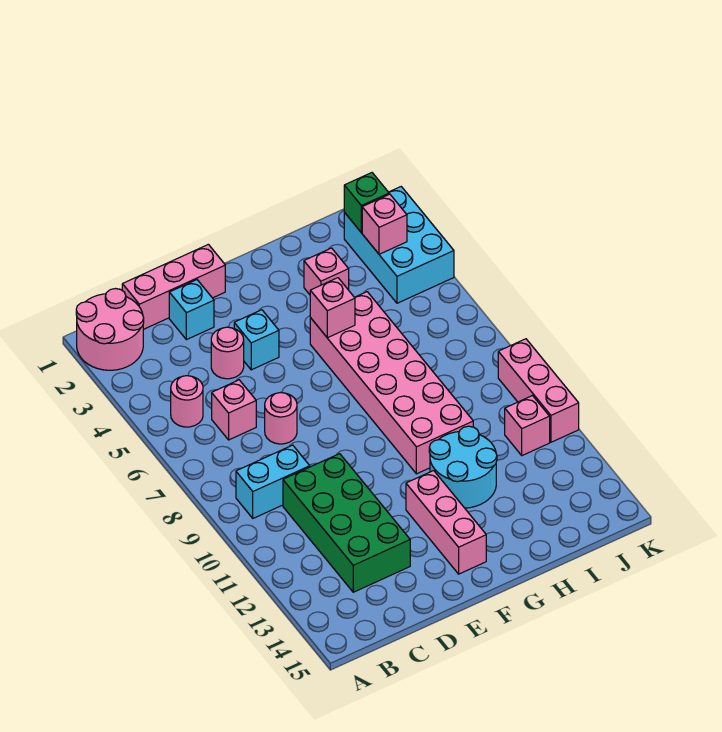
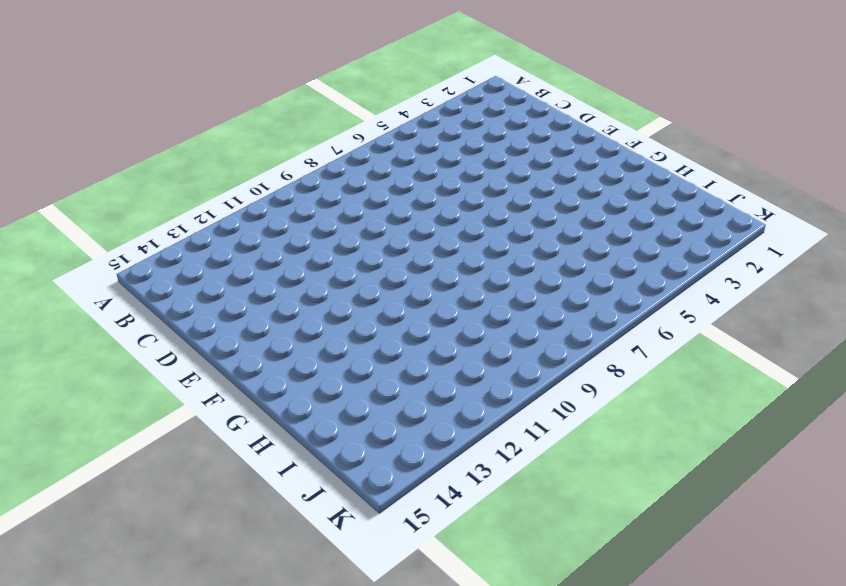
none -> pink round brick A1:B2 level 1
none -> pink round brick B5 level 1
none -> cyan brick B9:C9 level 1

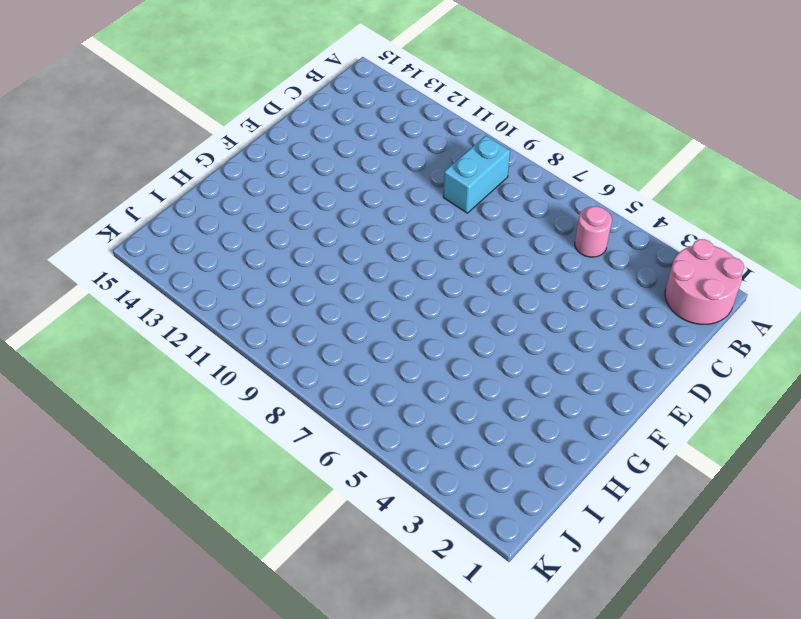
none -> pink brick C1:E1 level 1
none -> pink brick C6 level 1
none -> green brick C10:D13 level 1

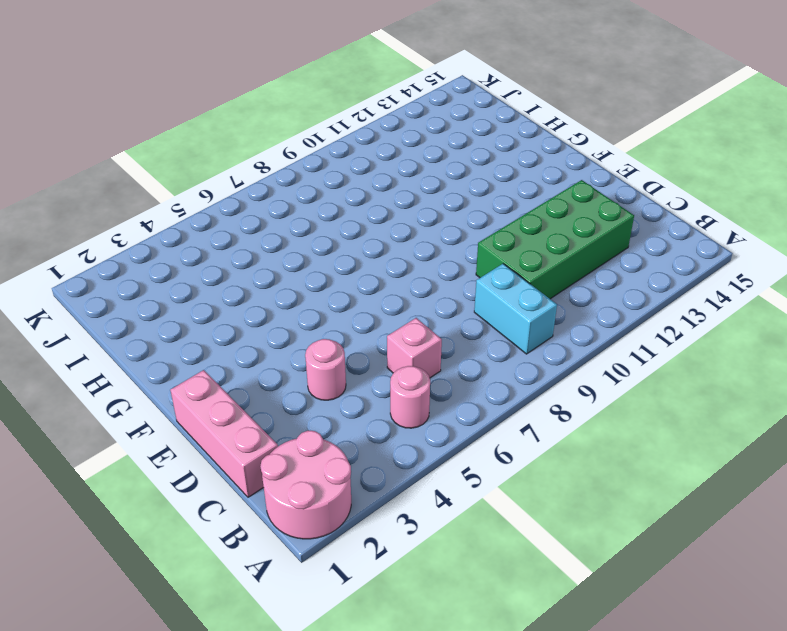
none -> cyan brick D2 level 1
none -> pink round brick D7 level 1
none -> cyan brick E4 level 1

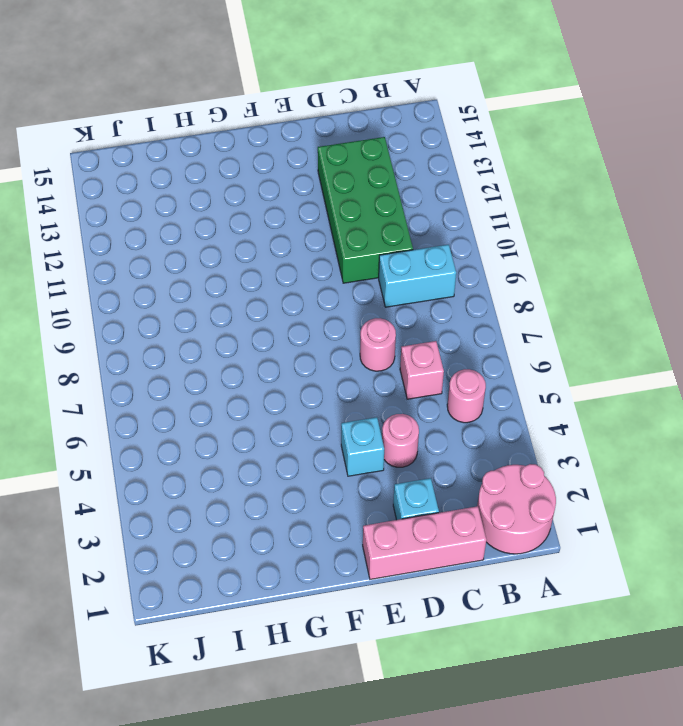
none -> pink brick F12:F14 level 1
none -> pink brick G5:H10 level 1
none -> cyan round brick G11:H12 level 1

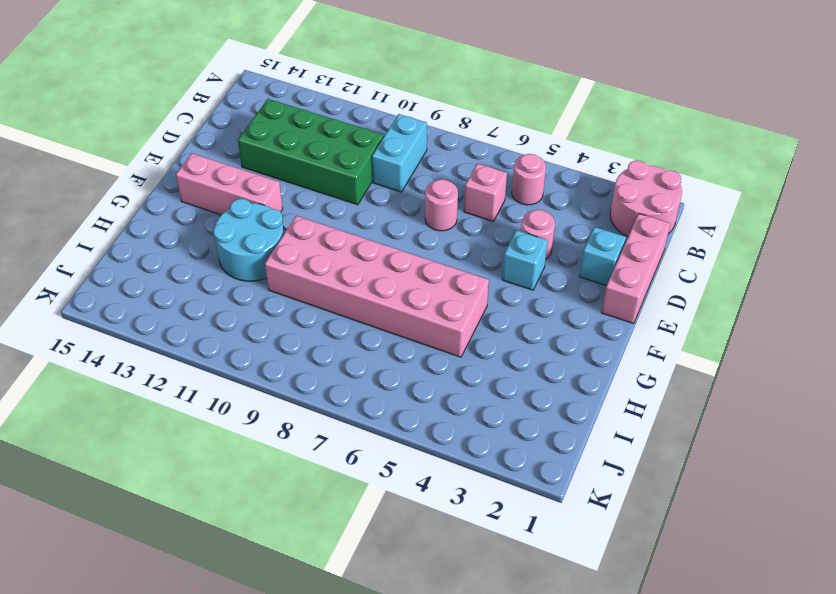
none -> pink brick H3 level 1
none -> cyan brick J2:K4 level 1
none -> pink brick J11 level 1

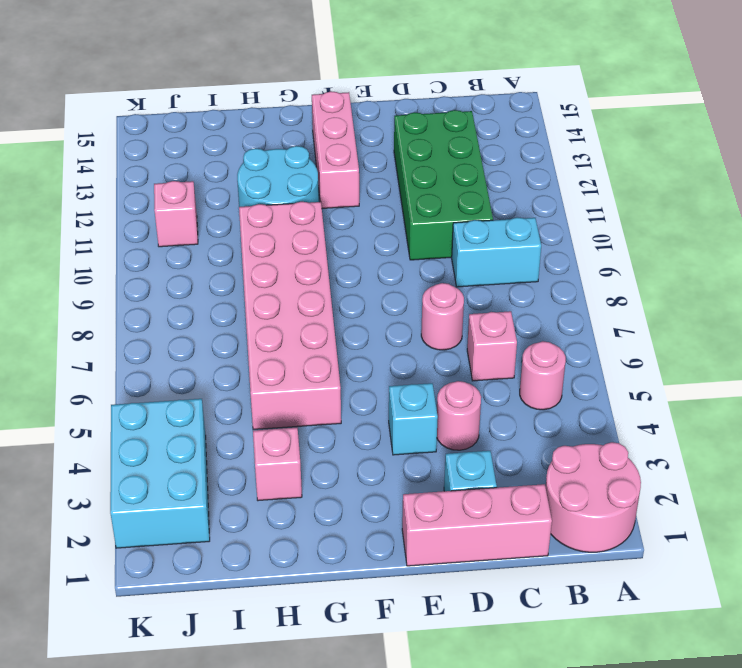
none -> pink brick K9:K11 level 1
none -> pink brick G5 level 2
none -> green brick J2 level 2

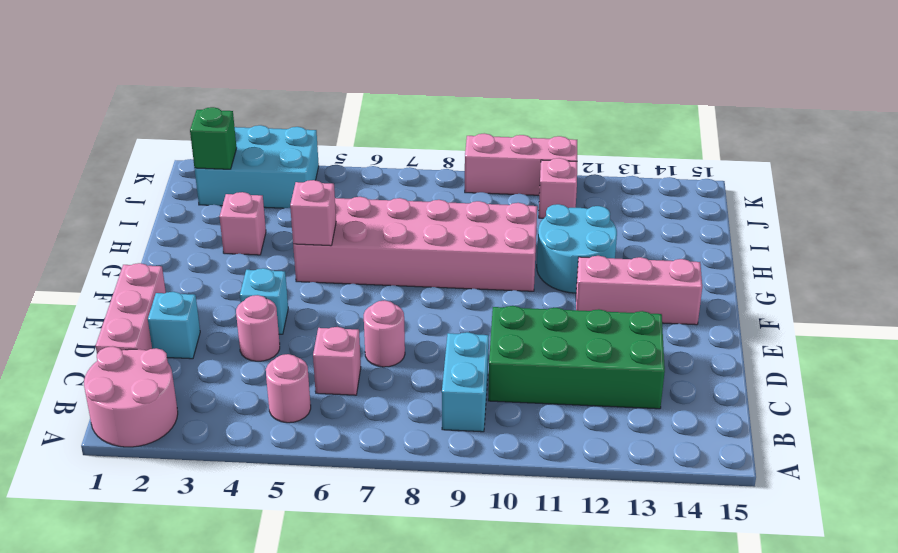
none -> pink brick J3 level 2

